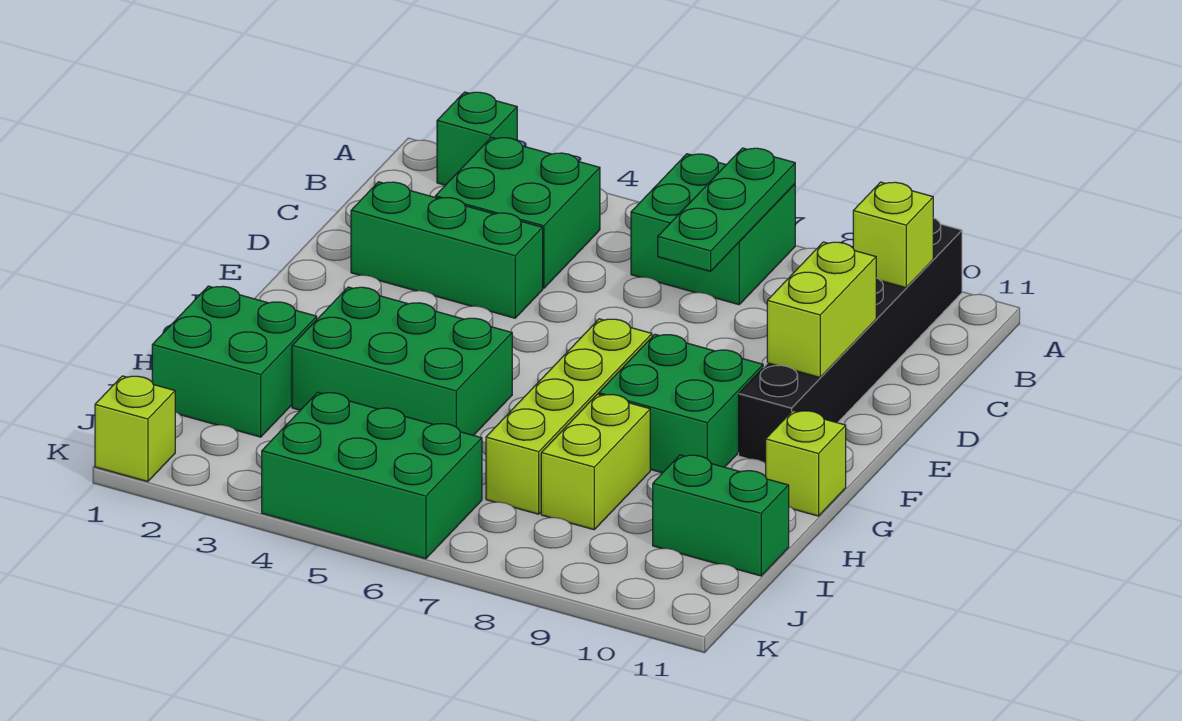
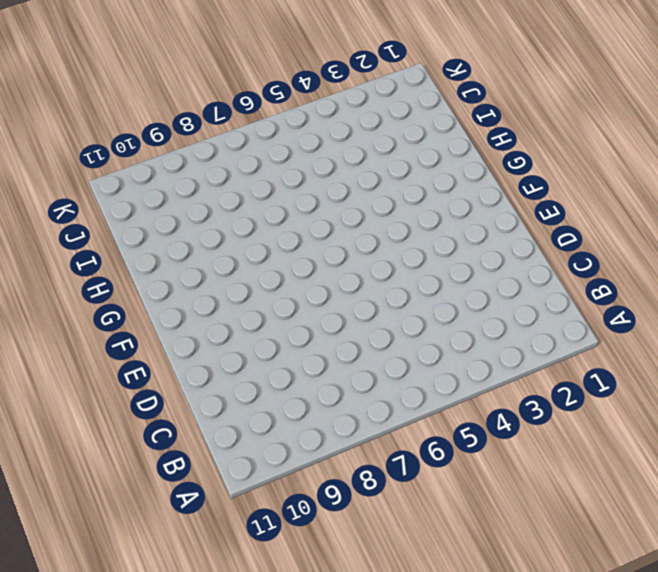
none -> green brick A2 level 1
none -> green brick A6:B7 level 1
none -> black brick A10:F10 level 1

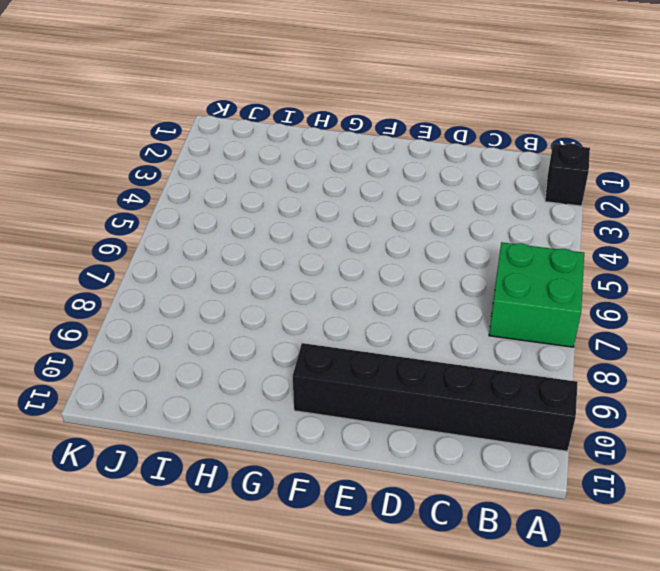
black brick A2 level 1 -> green brick A2 level 1
none -> green brick B3:C4 level 1
none -> green brick D2:D4 level 1
none -> lime brick F7:I7 level 1

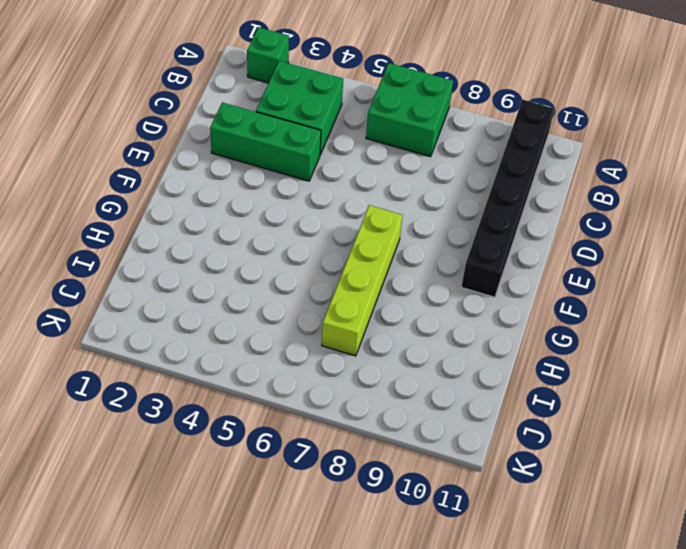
none -> green brick F8:G9 level 1
none -> green brick G3:H5 level 1
none -> lime brick G11 level 1

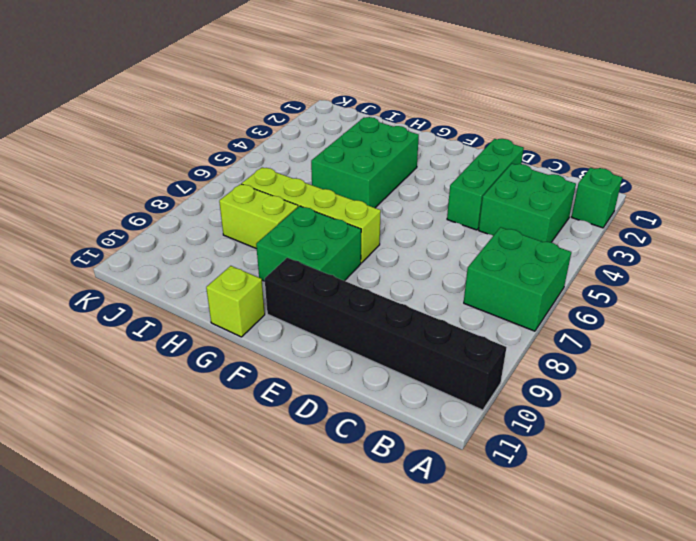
none -> green brick H1:I2 level 1
none -> green brick I10:I11 level 1
none -> green brick J4:K6 level 1

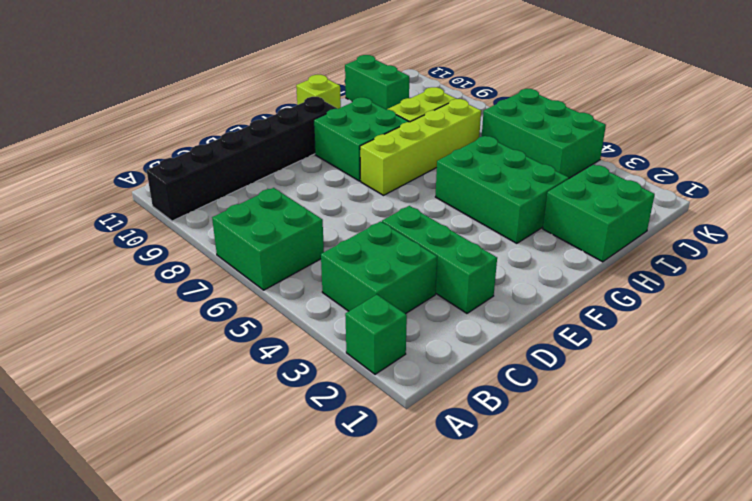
none -> lime brick K1 level 1
none -> green plate A7:C7 level 2
none -> lime brick B10 level 2

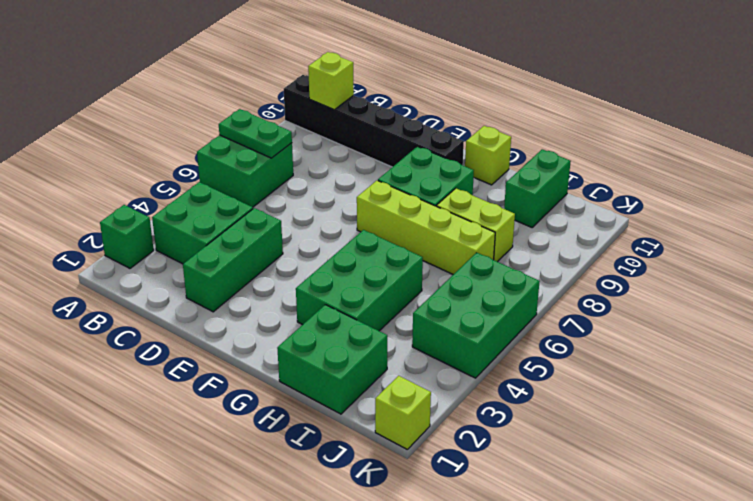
green plate A7:B7 level 2 -> green plate A7:C7 level 2
none -> lime brick D10:E10 level 2

